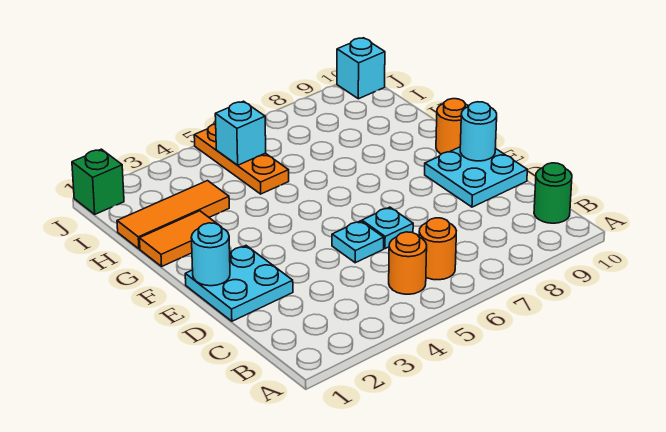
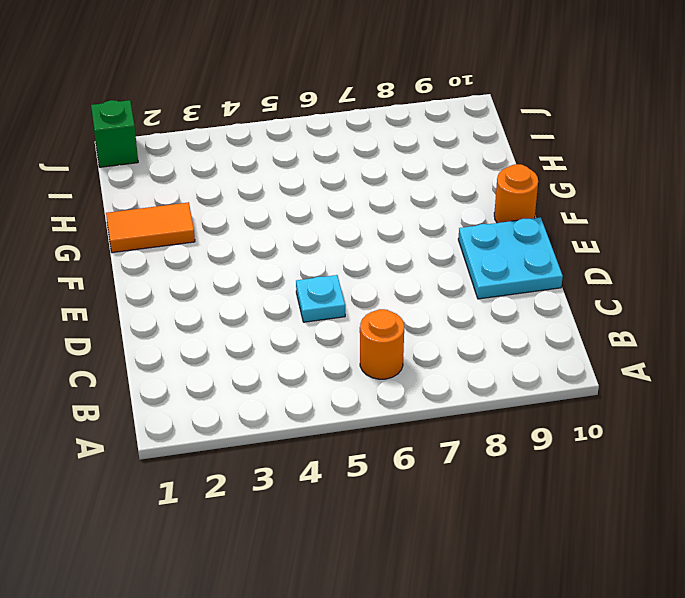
none -> orange round brick B5 level 1
none -> green round brick B10 level 1
none -> cyan plate D1:E2 level 1

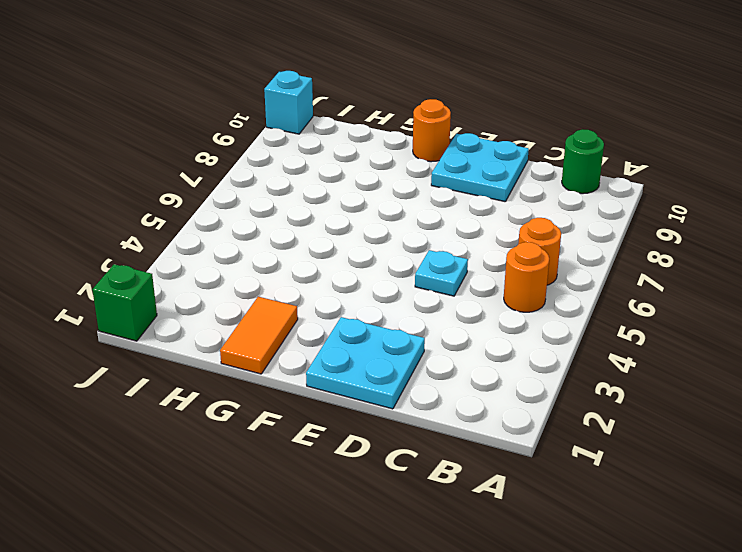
none -> cyan plate D6 level 1
none -> orange tile H1:H3 level 1
none -> orange plate H5:J5 level 1

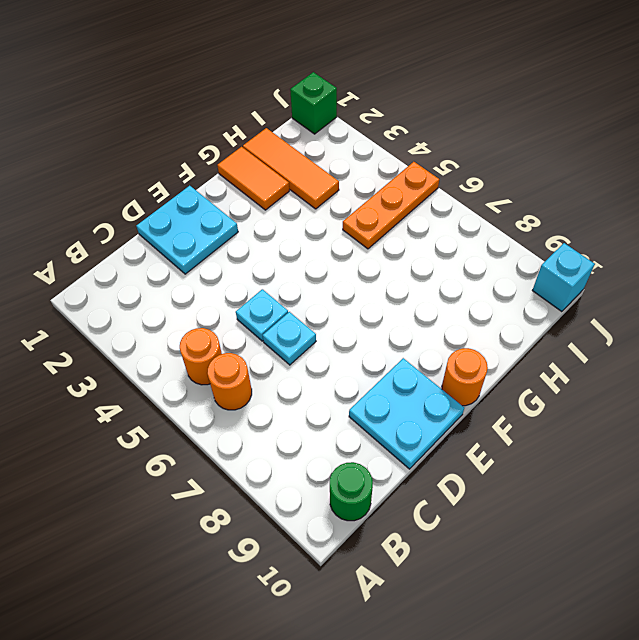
none -> cyan round brick E1 level 2
none -> cyan round brick E10 level 2
none -> cyan brick I5 level 2

